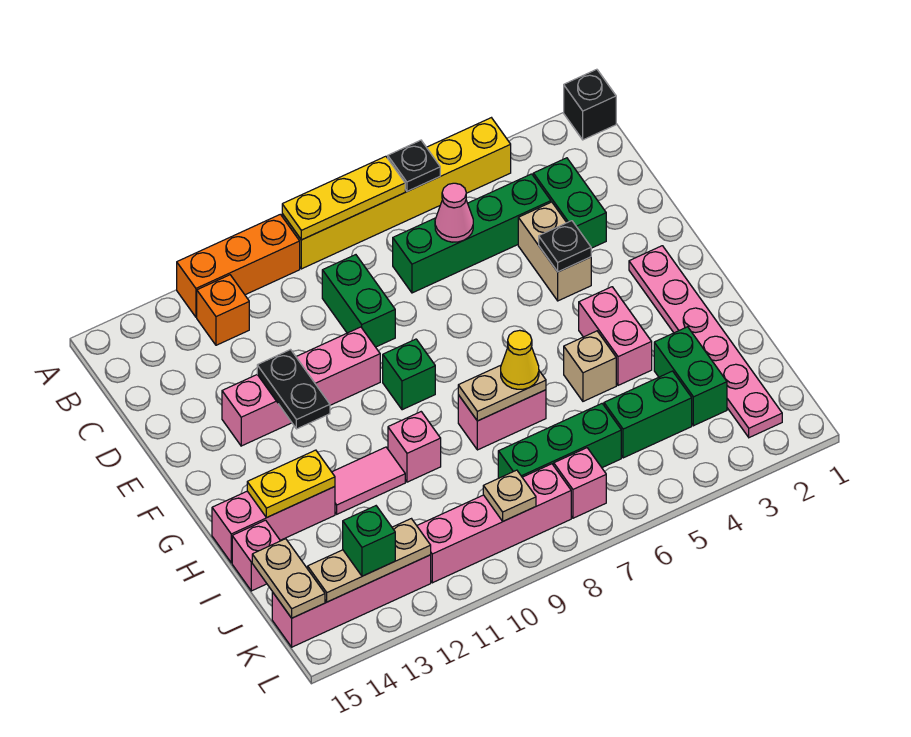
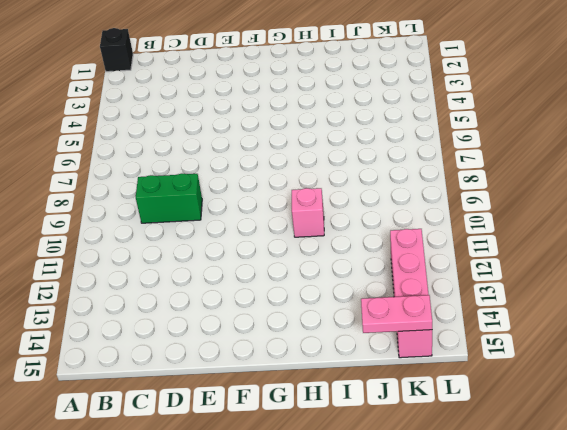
pink plate J15:K15 level 2 -> tan plate J15:K15 level 2
none -> yellow brick A4:A9 level 1
none -> orange brick A10:A12 level 1
none -> orange brick B12 level 1
none -> green brick C3:D3 level 1

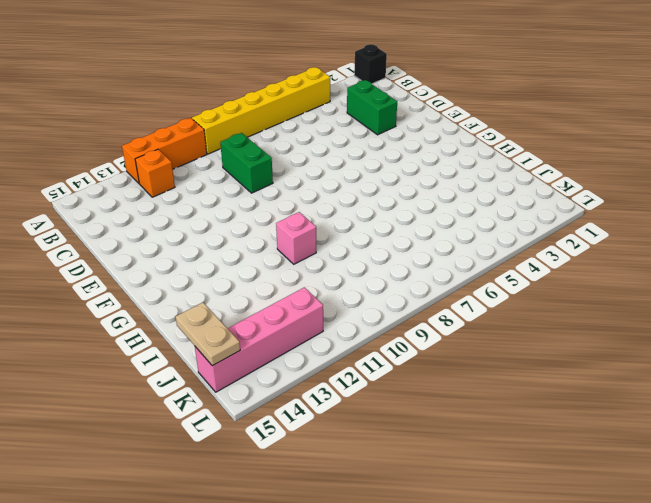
none -> green brick C4:C7 level 1
none -> tan brick D4:E4 level 1
none -> pink brick E10:E13 level 1
none -> pink plate F2:K2 level 1

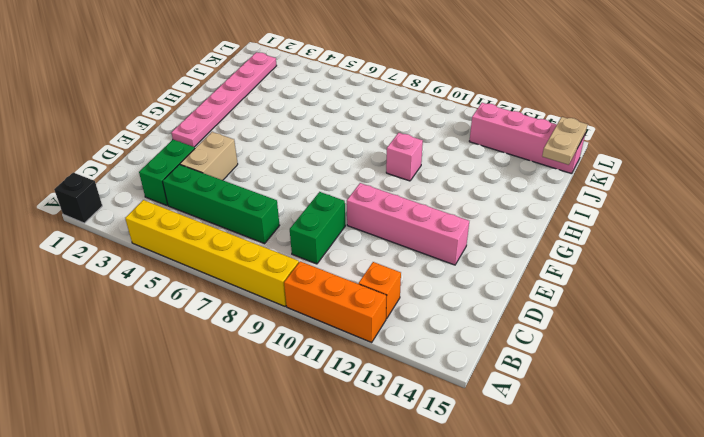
none -> green brick F9 level 1
none -> pink brick G4:H4 level 1
none -> tan brick H5 level 1
none -> pink brick H7:H8 level 1

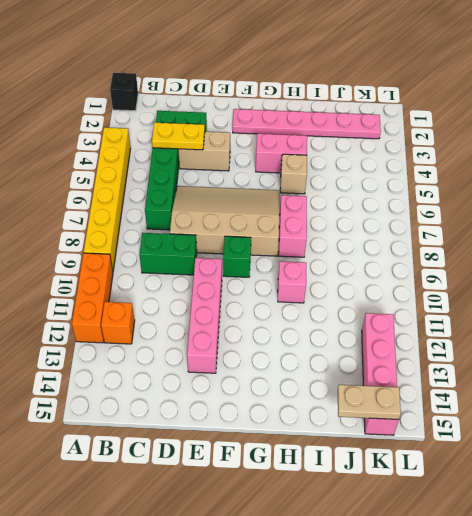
yellow plate C4:D4 level 2 -> yellow plate H13:H14 level 2
tan slope D6:G8 level 1 top 8 -> none
none -> pink tile H11:H12 level 1
none -> pink brick H13:H15 level 1
none -> green brick I3:J3 level 1
none -> pink brick I15 level 1

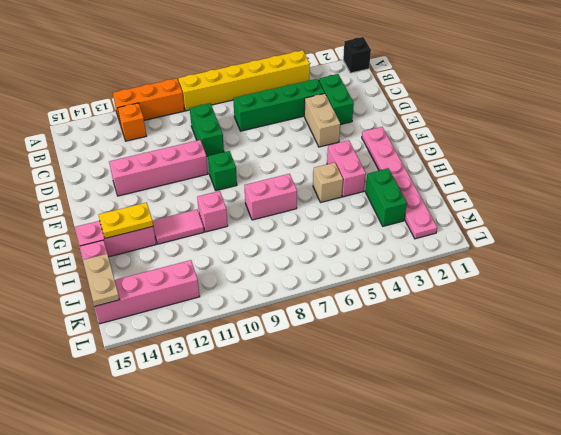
none -> green brick J4:J5 level 1
none -> green brick J6:J8 level 1
none -> pink brick K7 level 1
none -> pink brick K8:K11 level 1

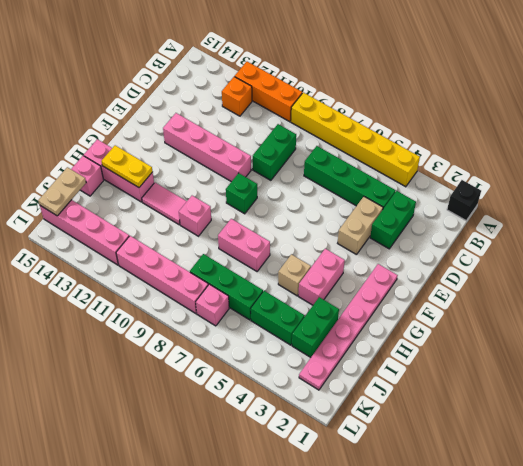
none -> black plate A6 level 2
none -> yellow plate A7:A9 level 2
none -> pink cone C6 level 2
none -> black plate E4 level 2

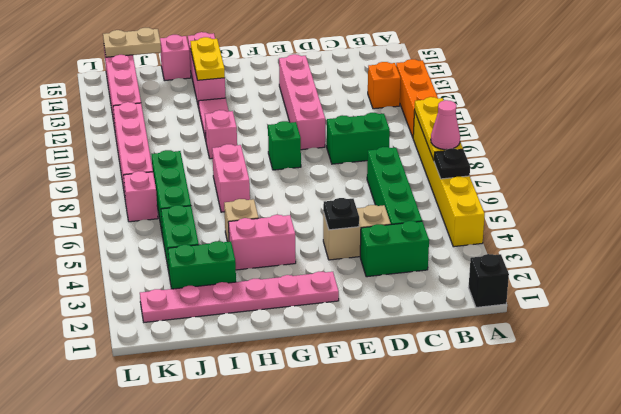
pink cone A7 level 3 -> pink cone C6 level 2
none -> black plate E12:F12 level 2
none -> tan plate H7:H8 level 2
none -> tan plate K9 level 2
none -> tan plate K12:K14 level 2

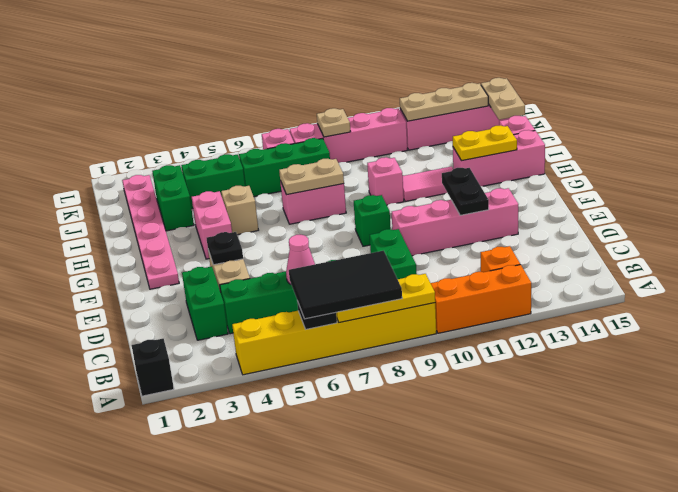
black tile A6:B8 level 3 -> none
none -> yellow cone H7 level 3
none -> green brick K13 level 3

